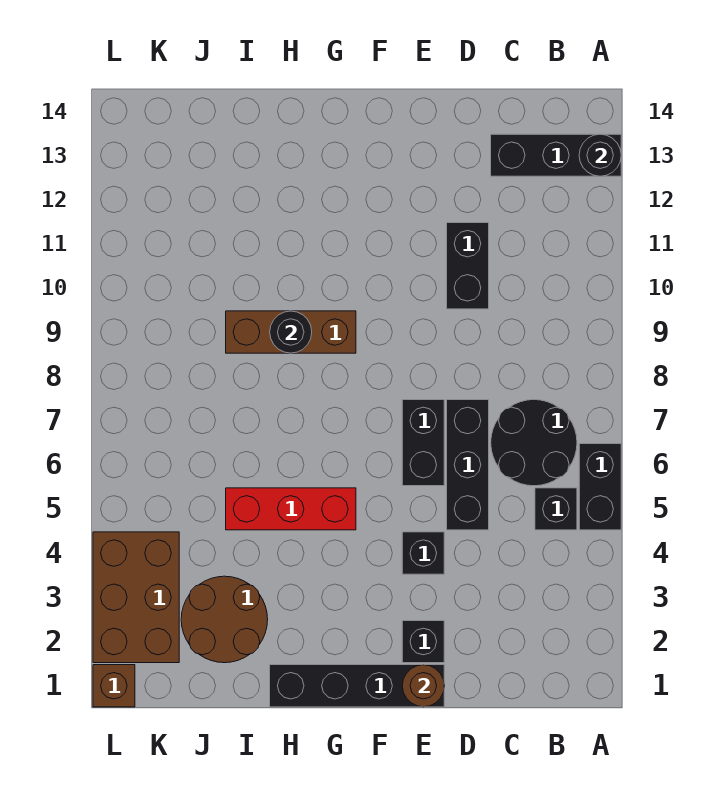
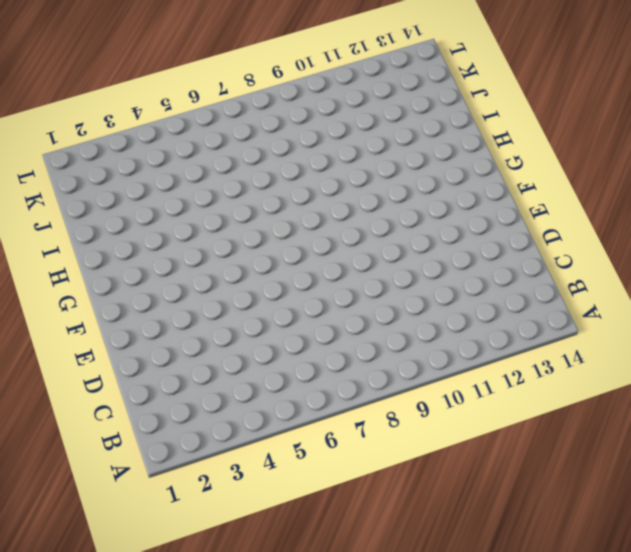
none -> black brick A5:A6 level 1
none -> black brick A13:C13 level 1
none -> black brick B5 level 1

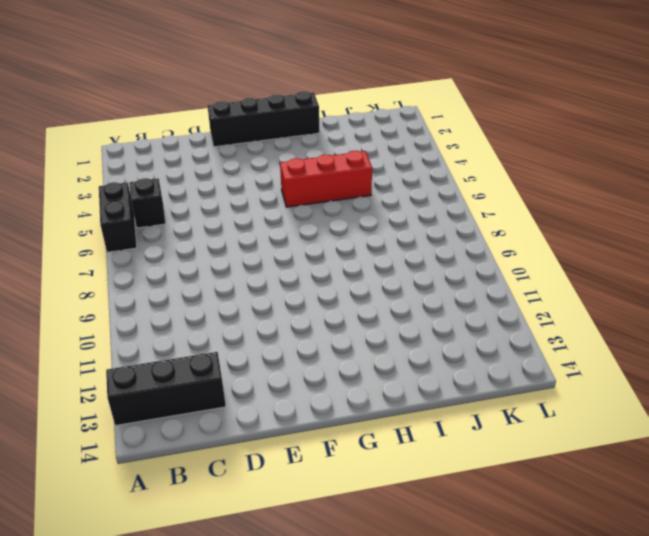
none -> black round brick B6:C7 level 1
none -> black brick D5:D7 level 1
none -> black brick D10:D11 level 1

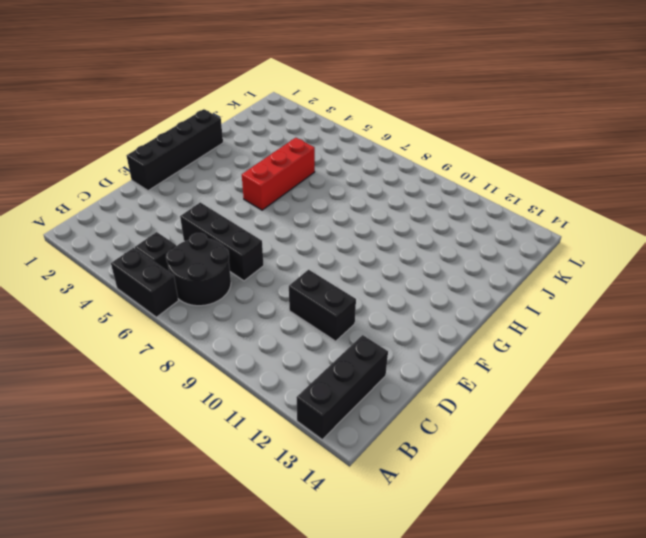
none -> black brick E2 level 1
none -> black brick E4 level 1
none -> black brick E6:E7 level 1

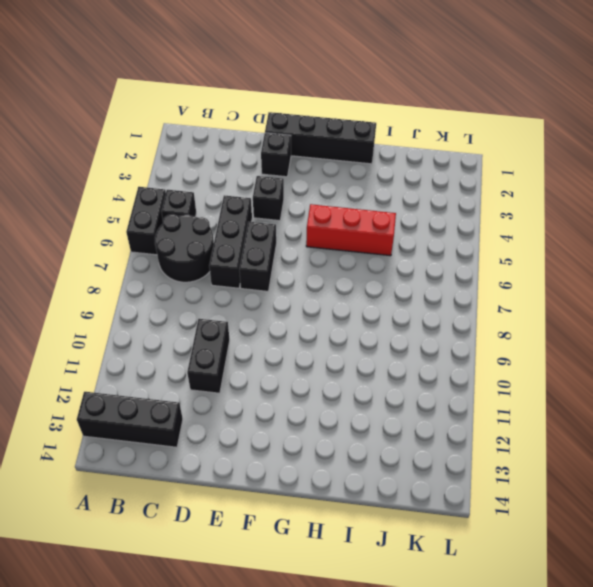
none -> brown brick G9:I9 level 1
none -> brown round brick I2:J3 level 1
none -> brown brick K2:L4 level 1

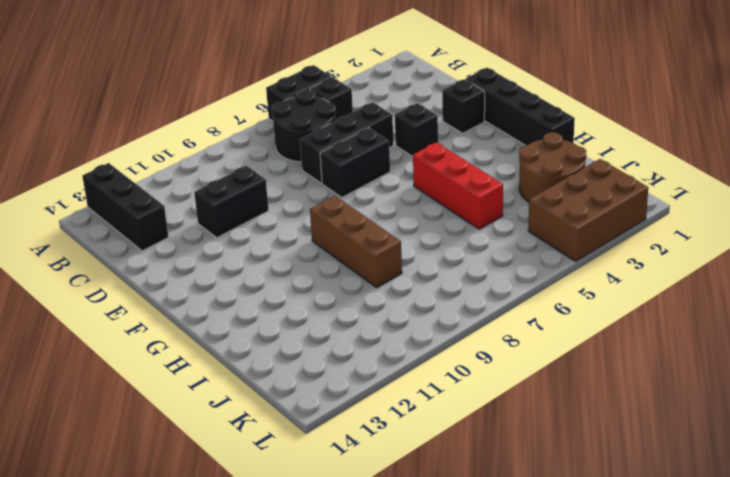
none -> brown brick L1 level 1
none -> black round brick A13 level 2
none -> brown round brick E1 level 2

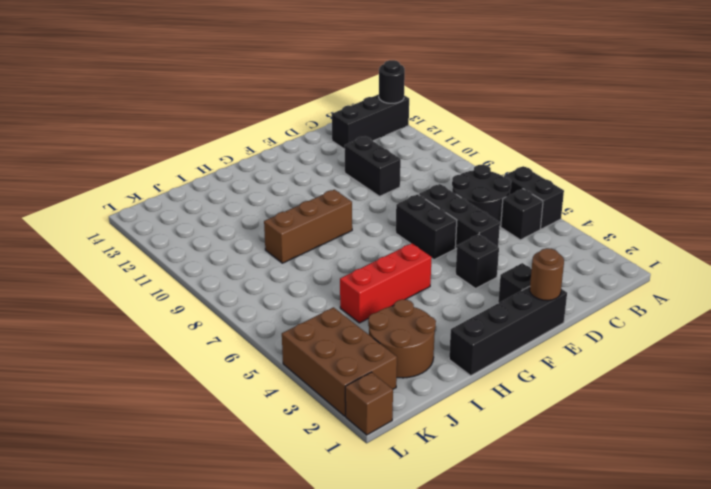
none -> black round brick H9 level 2

